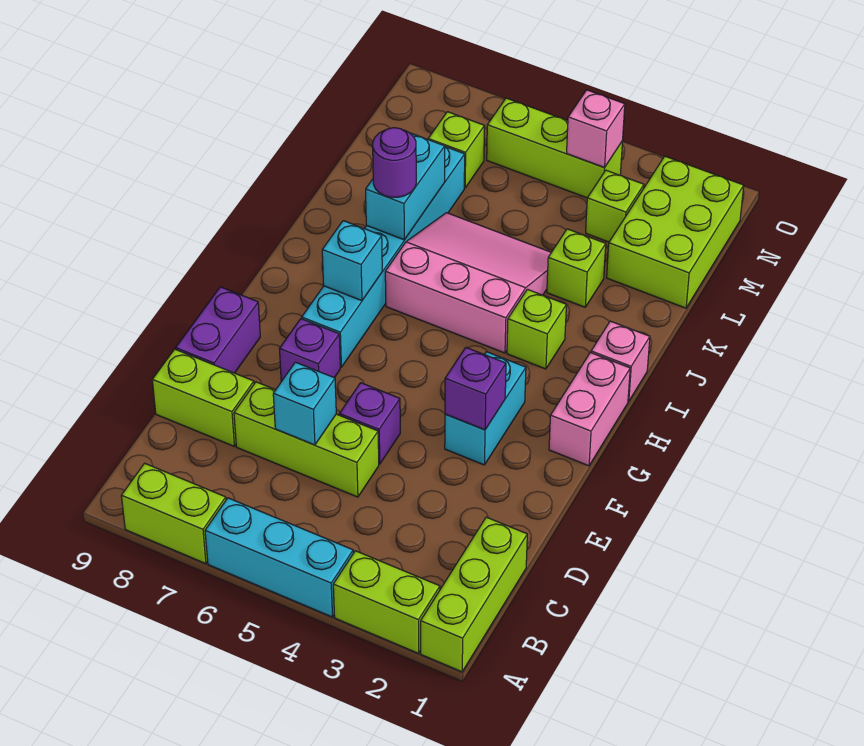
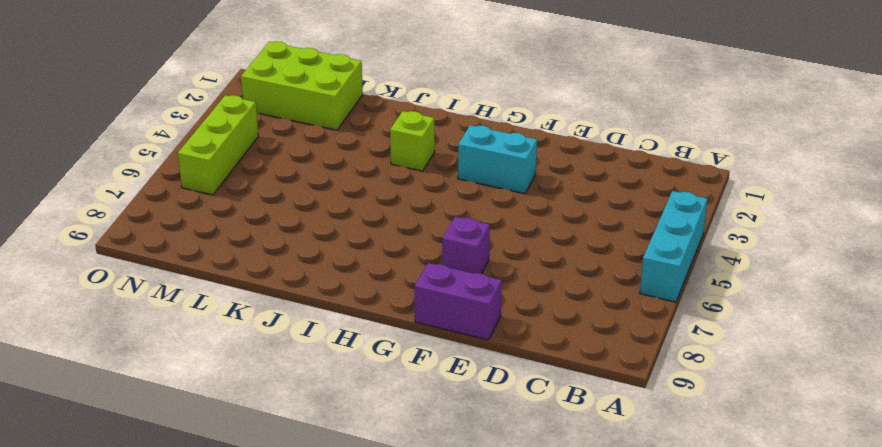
none -> lime brick A1:C1 level 1
none -> lime brick A2:A3 level 1
none -> lime brick A7:A8 level 1

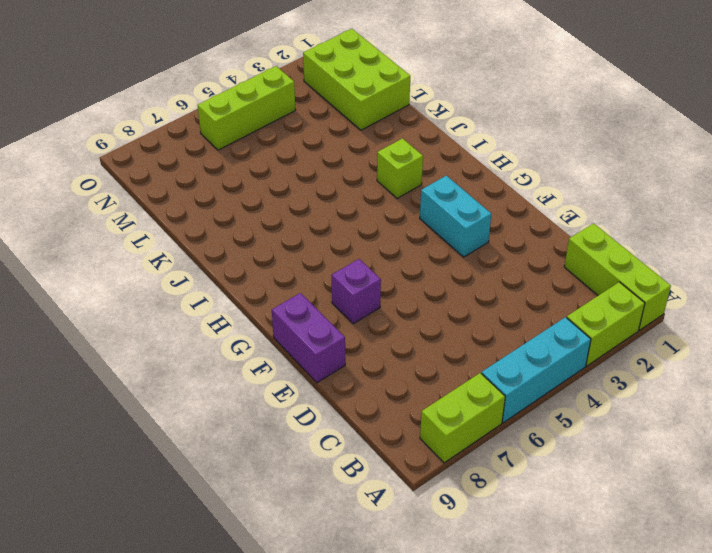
none -> lime brick D5:D7 level 1
none -> lime brick D8:D9 level 1
none -> purple brick E5 level 1

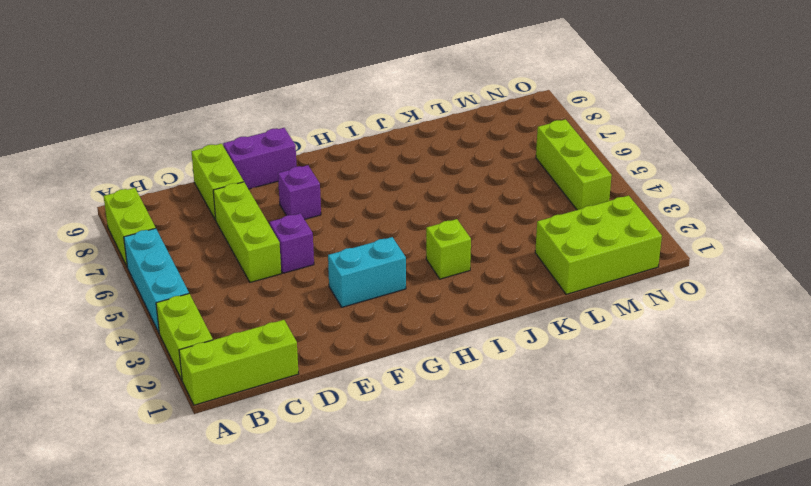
none -> pink brick G1:H1 level 1
none -> cyan brick G7:L7 level 1
none -> pink brick I1 level 1

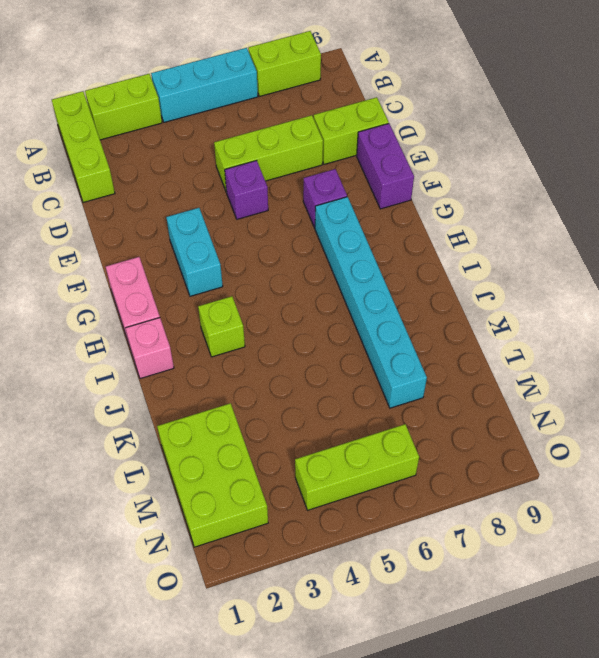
none -> pink slope I4:K6 level 1 top I
none -> lime brick K3 level 1
none -> lime brick M3 level 1

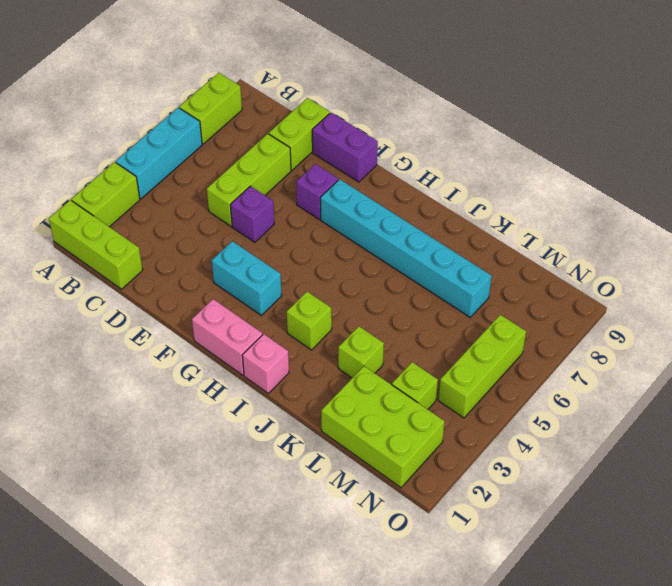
none -> pink slope I4:K6 level 1 top I
none -> lime brick M7 level 1
none -> cyan brick D6 level 2

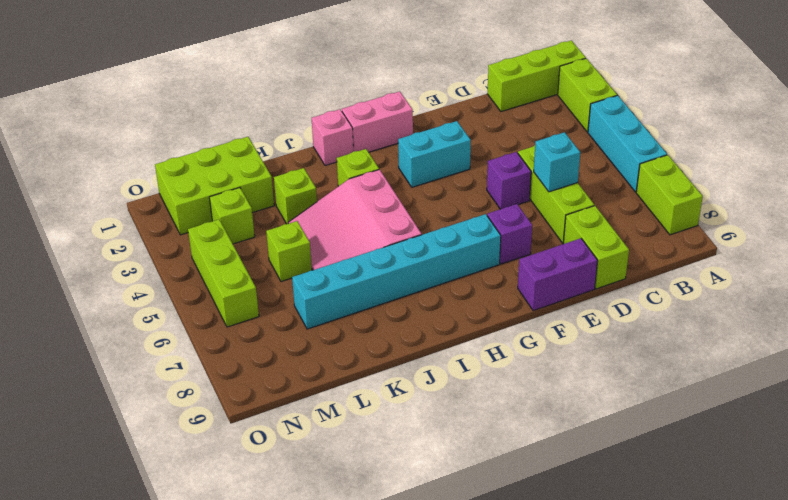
lime brick L5 level 1 -> lime brick M7 level 1
none -> purple brick F3 level 2
none -> cyan brick H7 level 2
none -> cyan brick J7:K7 level 2

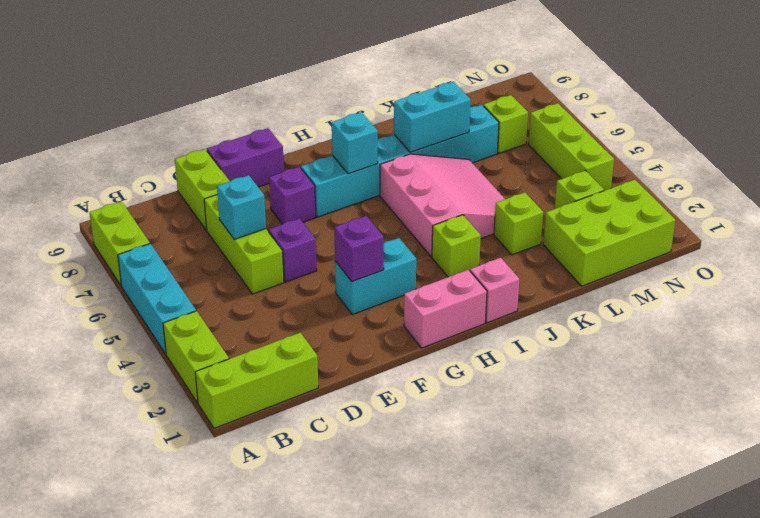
none -> pink brick N4 level 2
none -> purple round brick J7 level 3

